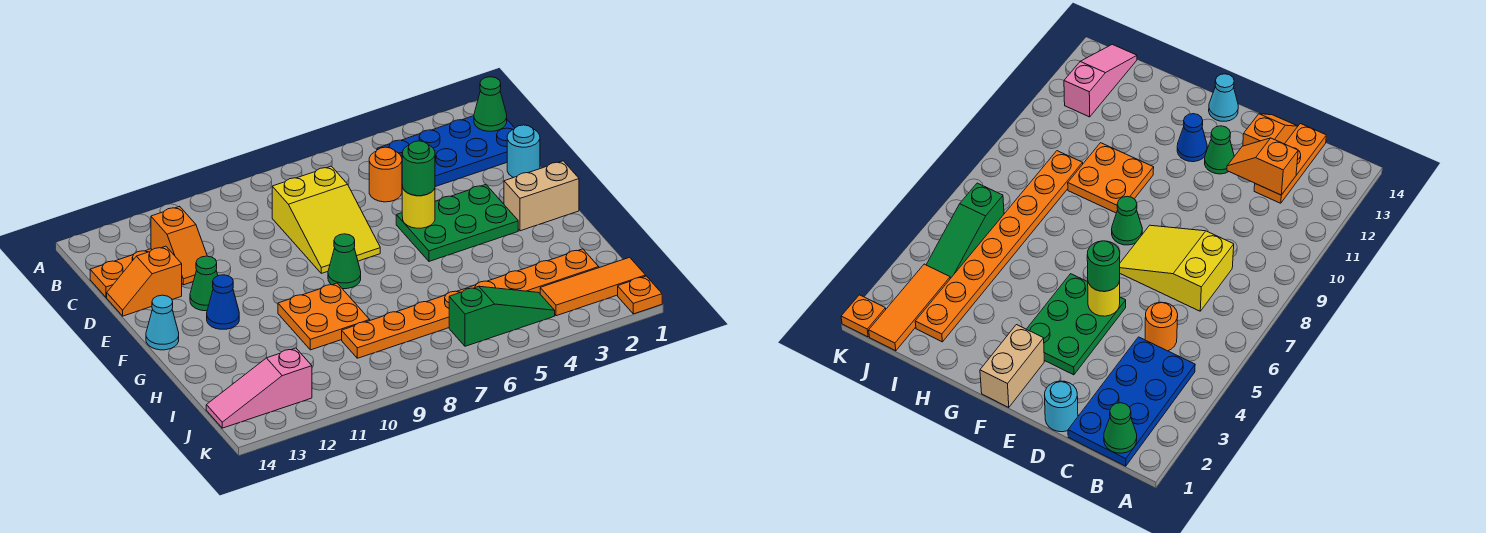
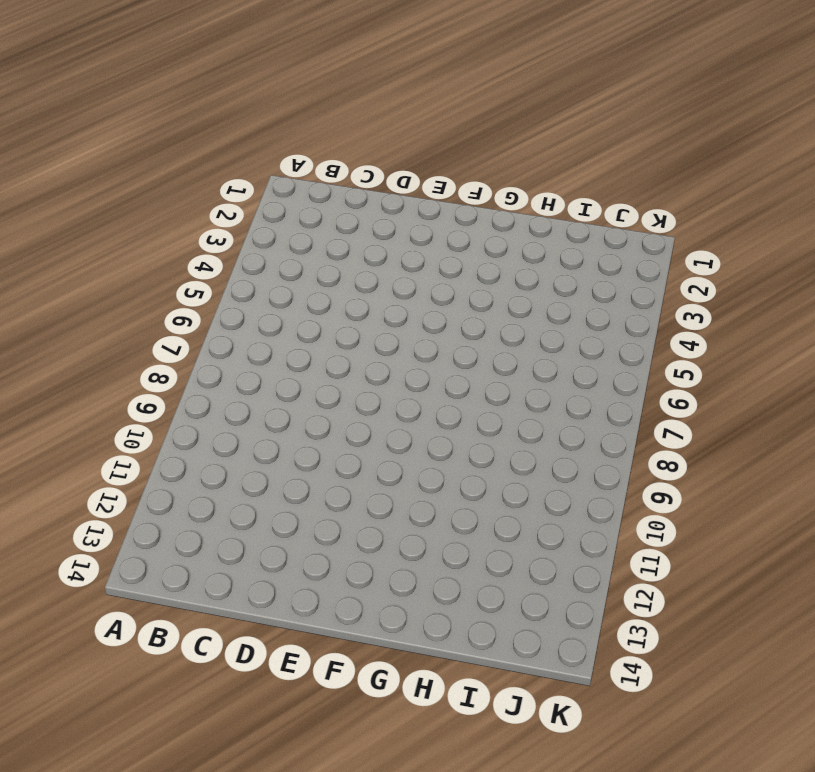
none -> blue plate B1:C4 level 1
none -> orange round brick C5 level 1
none -> yellow slope C7:E8 level 1 top C

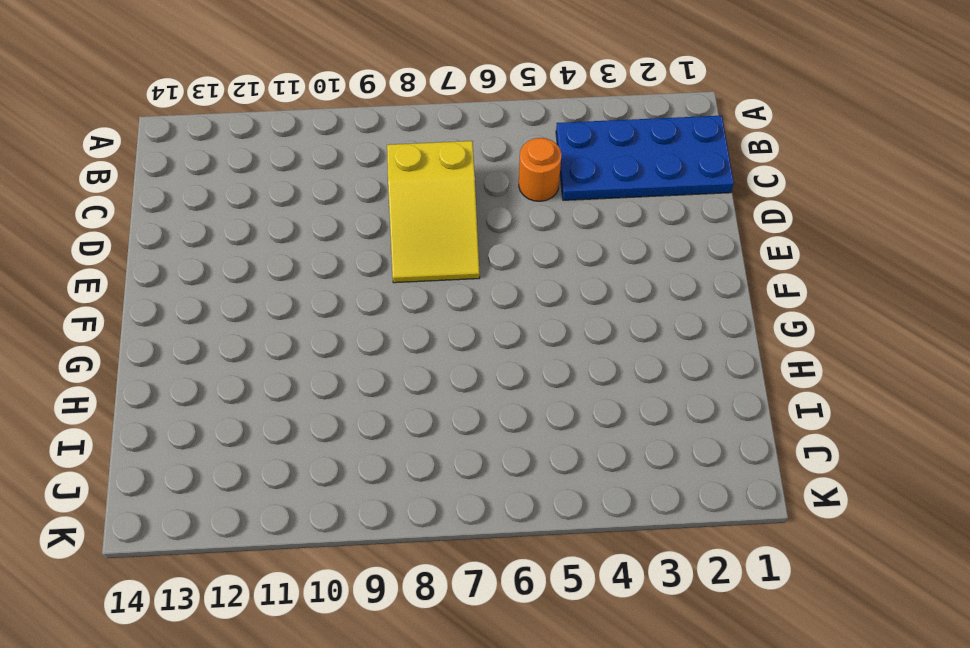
none -> orange plate C12:C14 level 1
none -> cyan round brick D1 level 1
none -> orange slope D13:D14 level 1 top 13

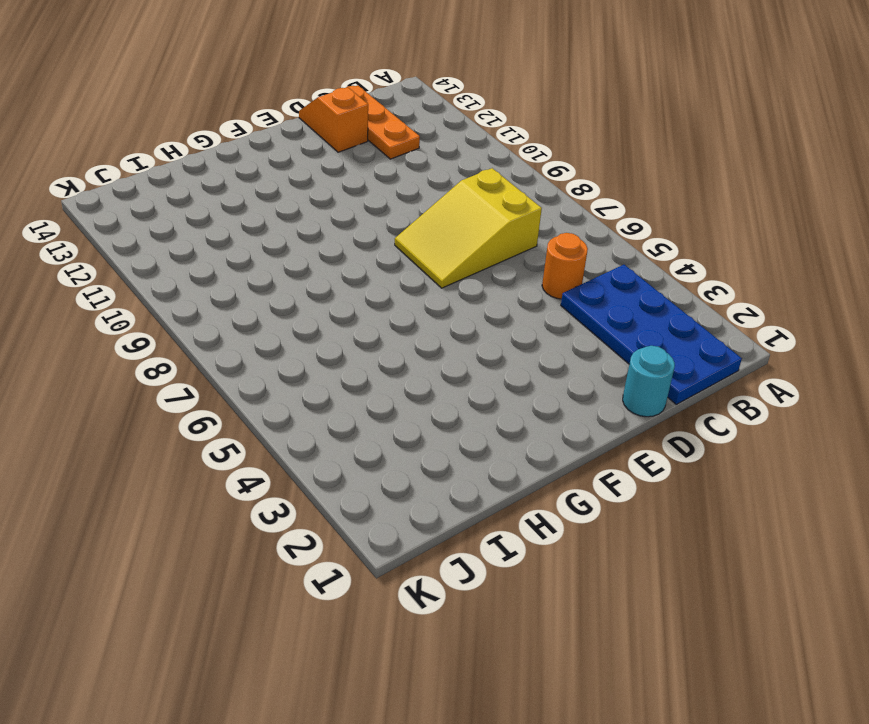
none -> green plate E3:F5 level 1
none -> green cone E12 level 1
none -> tan brick F1:F2 level 1

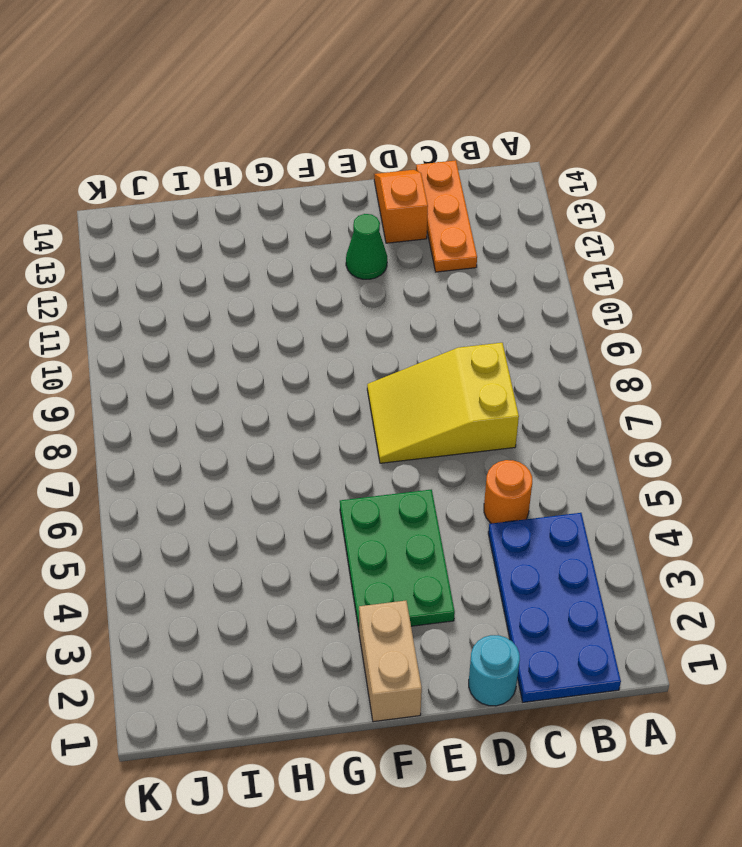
none -> green cone F8 level 1
none -> blue cone F12 level 1
none -> cyan cone F14 level 1

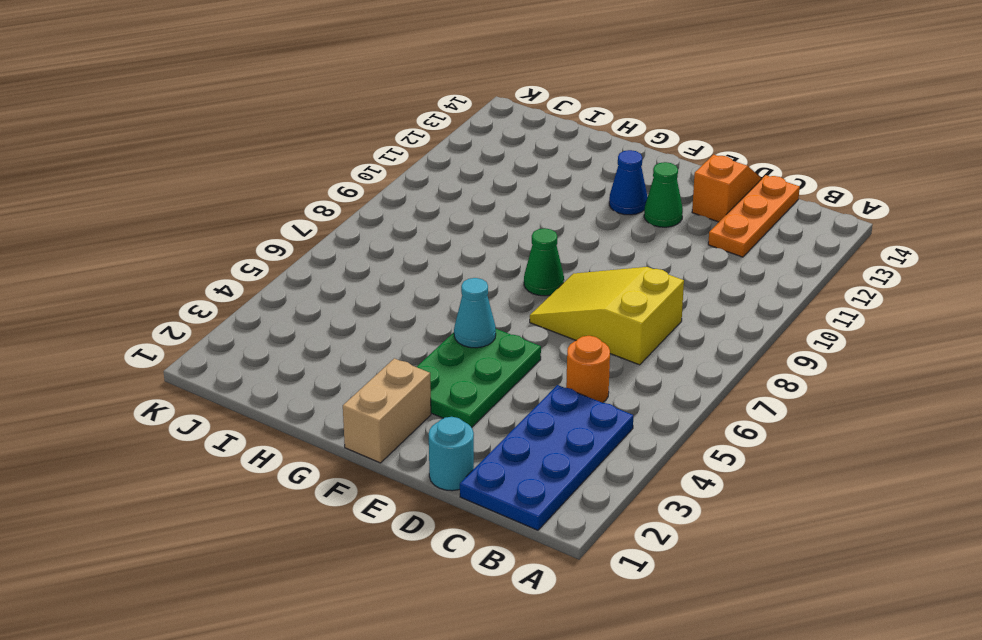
cyan cone F5 level 2 -> cyan cone F14 level 1
none -> orange plate G9:H10 level 1
none -> orange plate I2:I9 level 1
none -> orange tile J1:J3 level 1

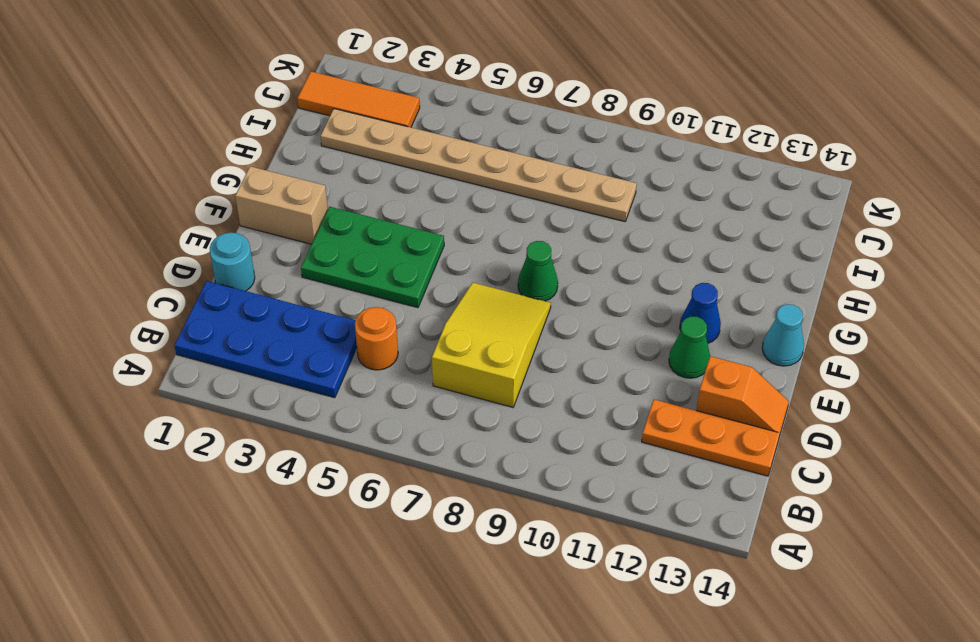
tan plate I2:I9 level 1 -> orange plate I2:I9 level 1
none -> orange plate G9:H10 level 1
none -> green slope J4:J6 level 1 top 6
none -> pink slope J12:J14 level 1 top 12

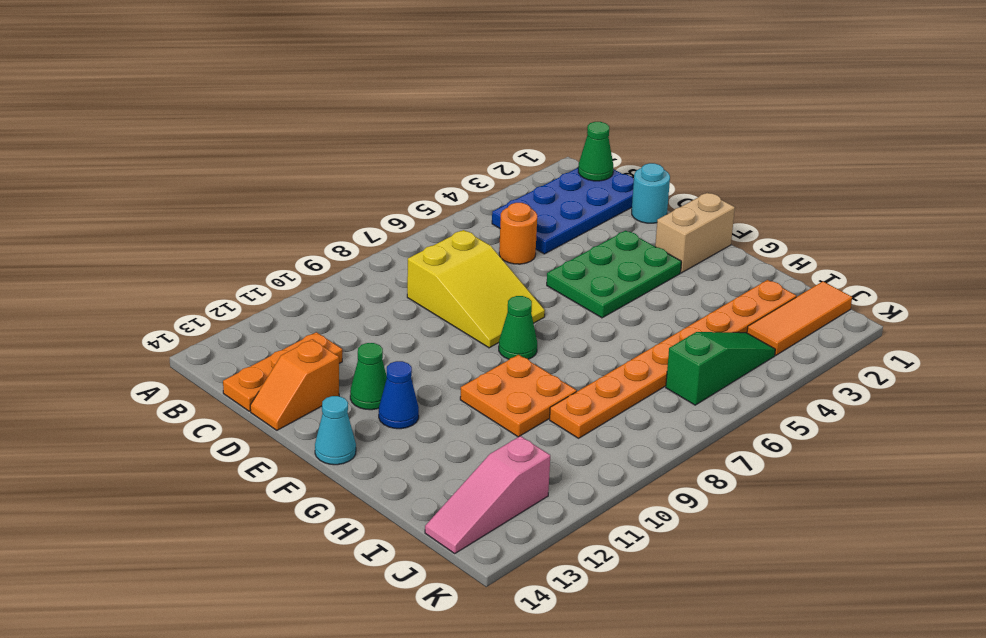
none -> orange plate K1 level 1
none -> orange slope C12:D12 level 2 top C
none -> yellow round brick E5 level 2

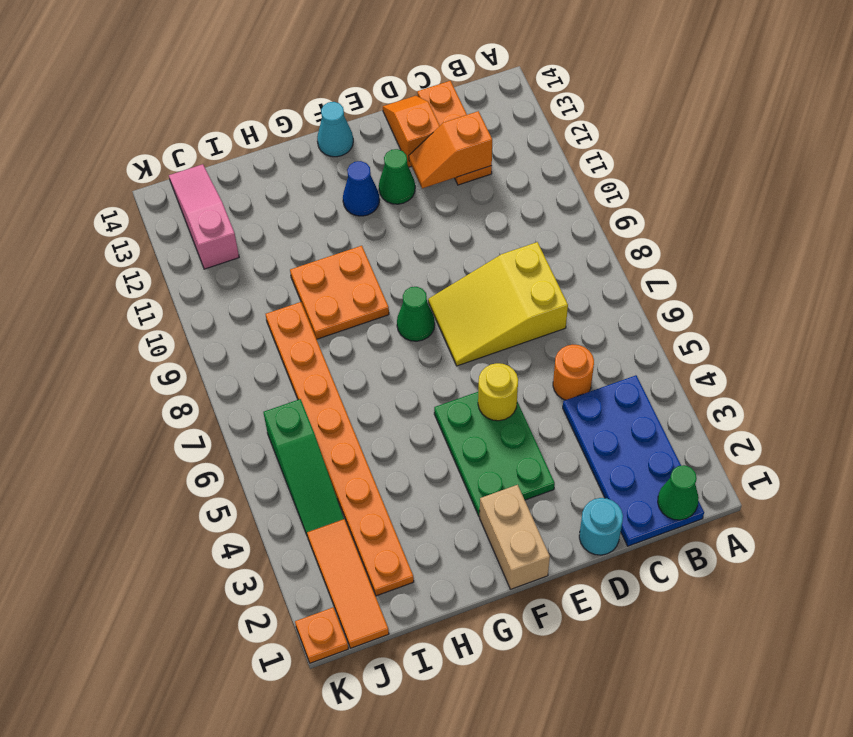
none -> green round brick E5 level 3

